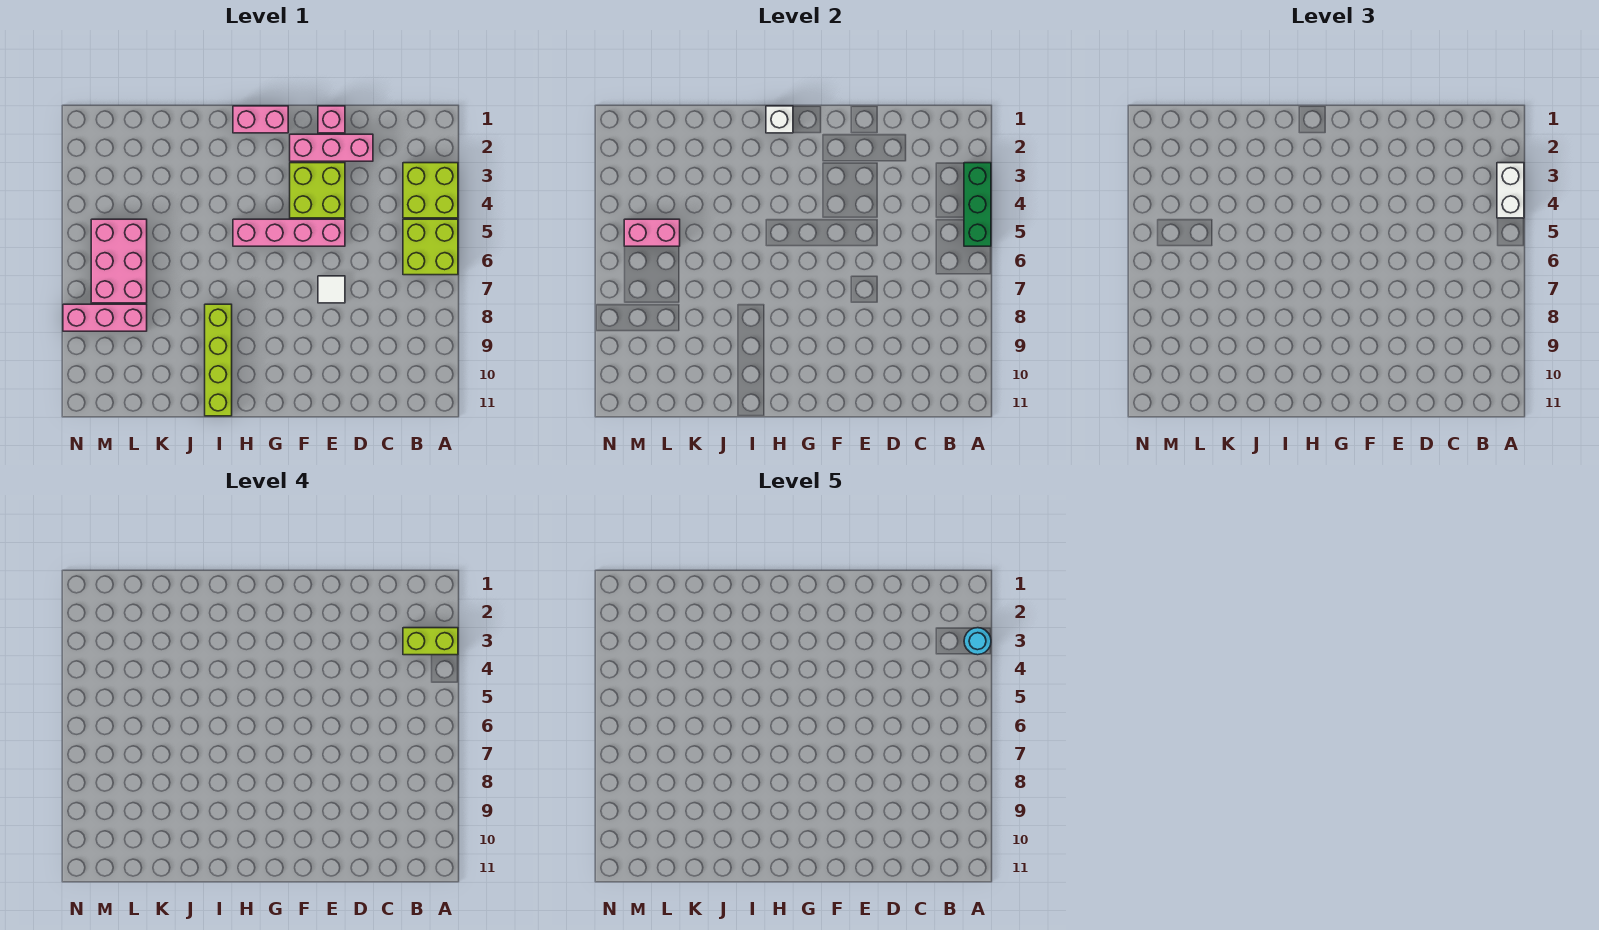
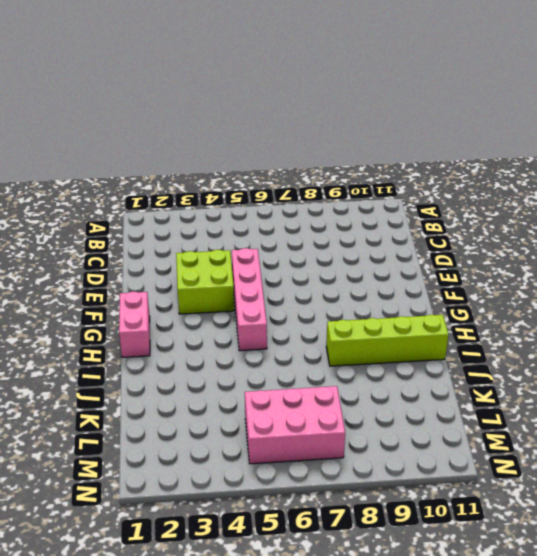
none -> lime brick A3:B4 level 1
none -> lime brick A5:B6 level 1
none -> pink brick D2:F2 level 1

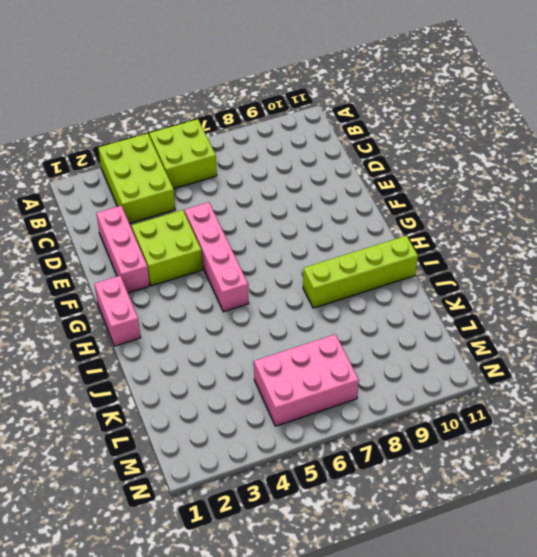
lime brick A3:C4 level 1 -> lime brick A3:B4 level 1
none -> pink brick E1 level 1
none -> white tile E7 level 1
none -> pink brick L8:N8 level 1

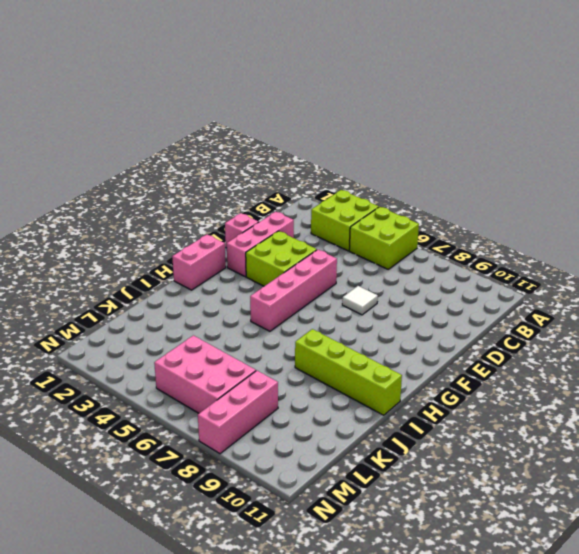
none -> green brick A3:A5 level 2
none -> white brick H1 level 2
none -> pink brick L5:M5 level 2

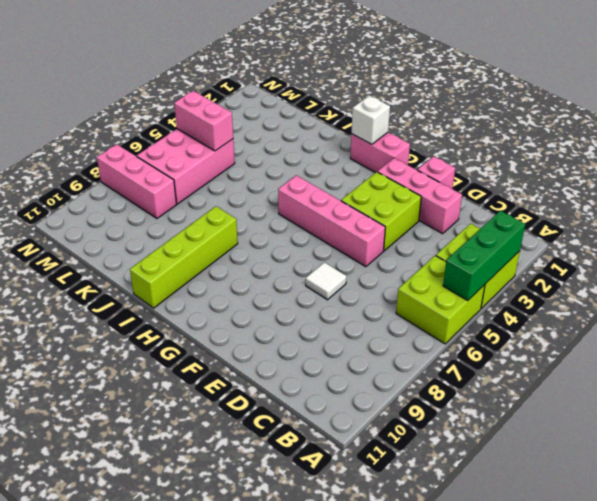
none -> white brick A3:A4 level 3
none -> lime brick A3:B3 level 4
none -> cyan round brick A3 level 5

